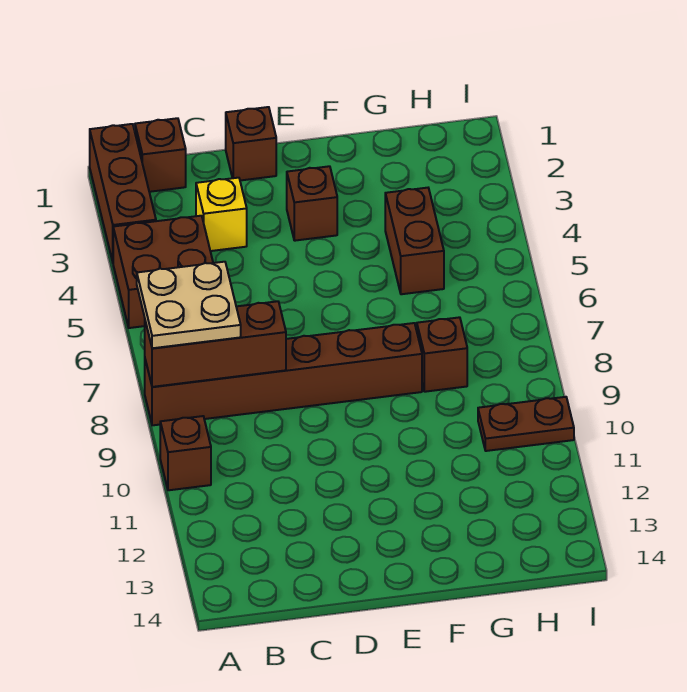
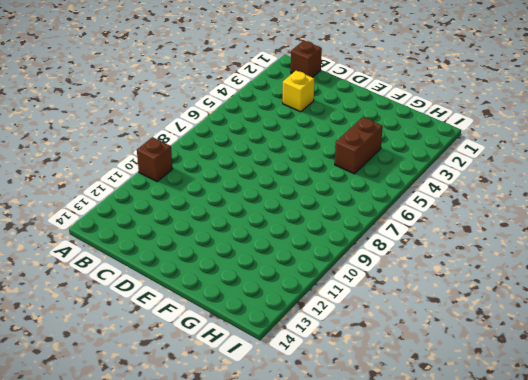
none -> brown brick A1:A3 level 1
none -> brown brick A4:B5 level 1
none -> brown brick A8:F8 level 1

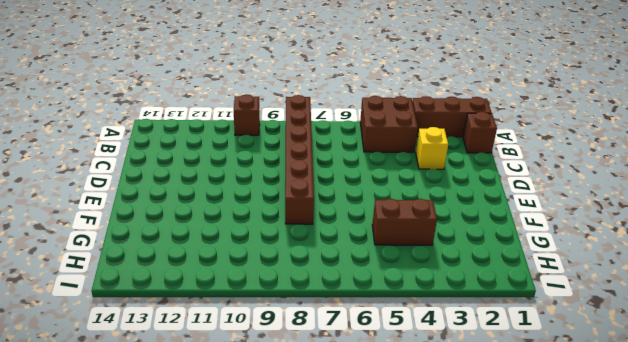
none -> brown brick D1 level 1
none -> brown brick E3 level 1
none -> brown brick G8 level 1

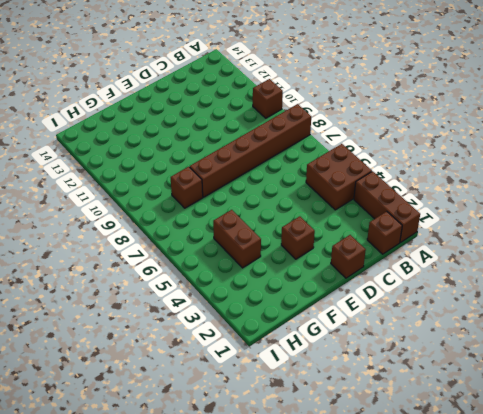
none -> yellow brick C3 level 1
none -> brown plate H10:I10 level 1
none -> brown brick A8:C8 level 2

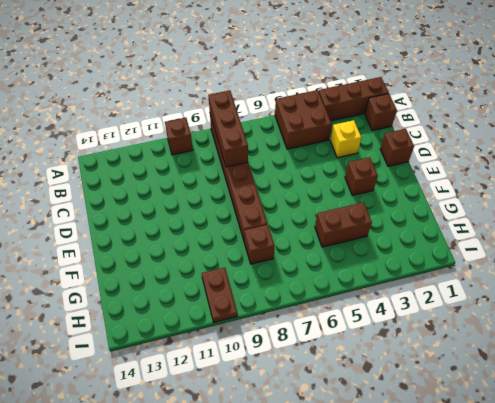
none -> tan plate A7:B8 level 3

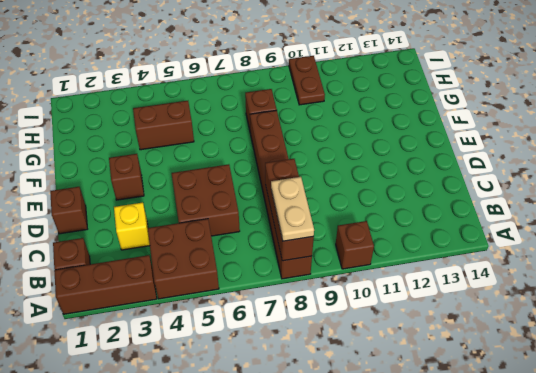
tan plate A8:B8 level 3 -> tan plate A7:B8 level 3
brown brick C5:D6 level 1 -> none

